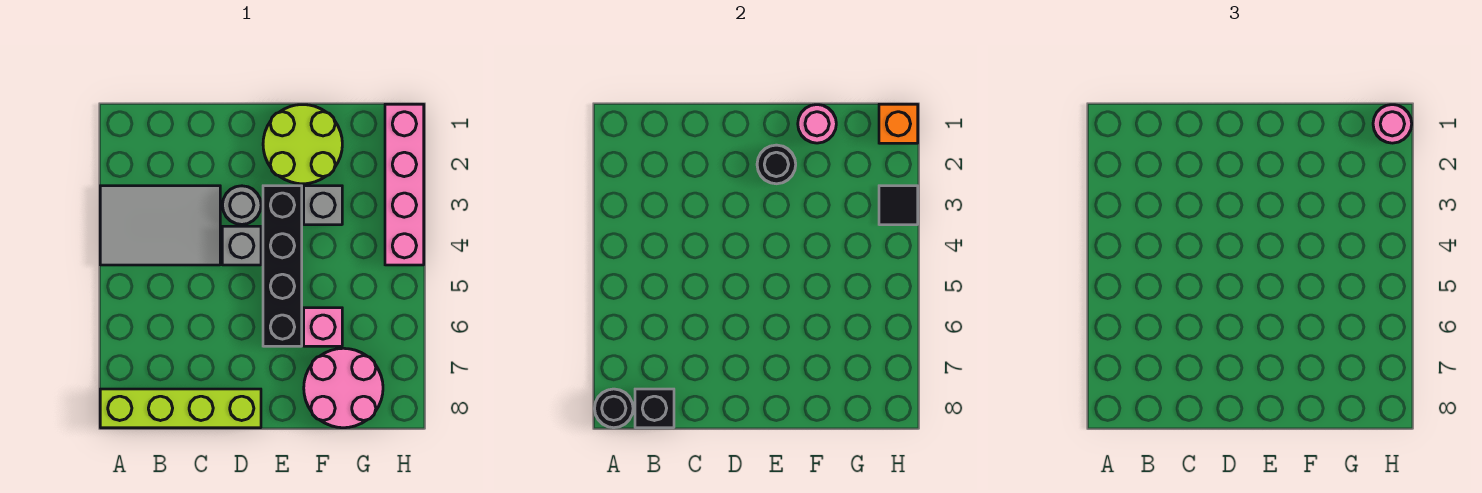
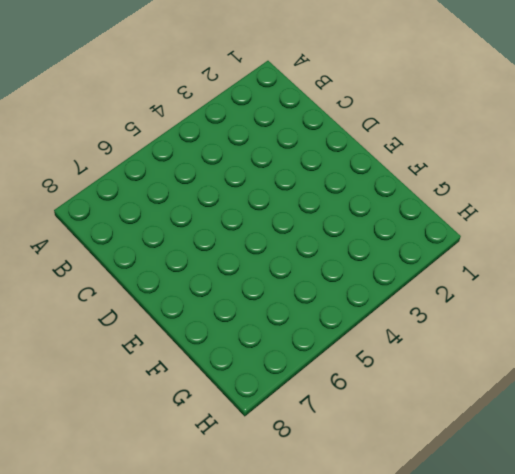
none -> grey tile A3:C4 level 1
none -> lime brick A8:D8 level 1
none -> grey round brick D3 level 1

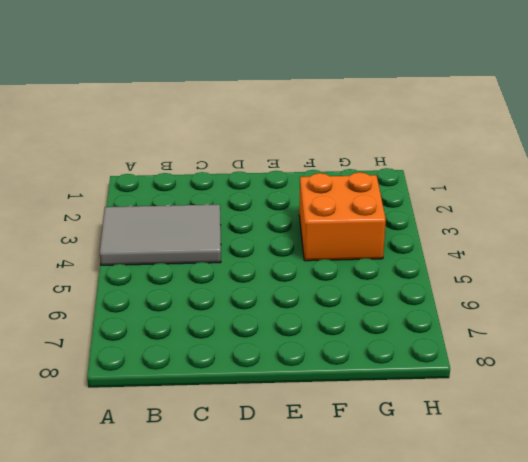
orange brick F3:G4 level 1 -> grey brick F3 level 1
none -> lime brick A8:D8 level 1
none -> grey round brick D3 level 1
none -> grey brick D4 level 1

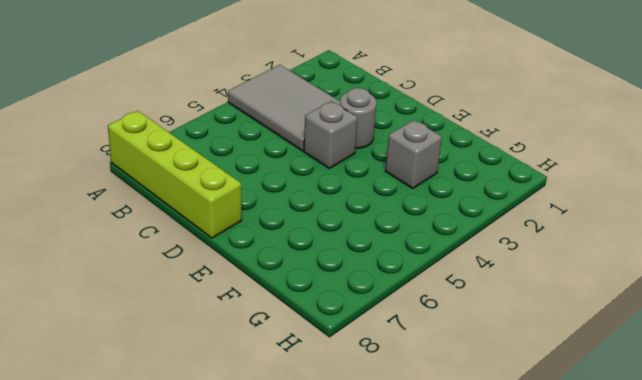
none -> lime round brick E1:F2 level 1
none -> black brick E3:E6 level 1
none -> pink brick F6 level 1

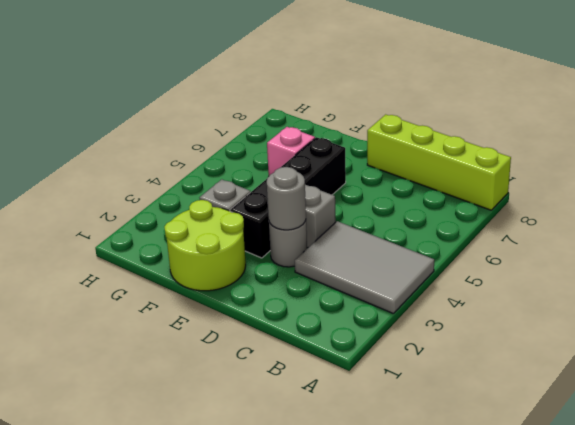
grey round brick D3 level 2 -> none
none -> pink round brick F7:G8 level 1
none -> pink brick H1:H4 level 1
none -> black round brick A8 level 2

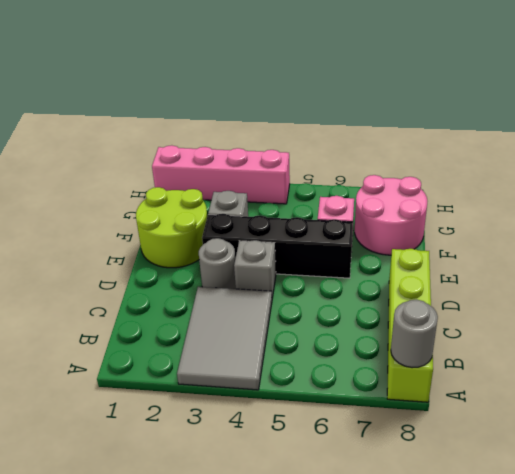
grey round brick A8 level 2 -> black round brick A8 level 2
none -> black brick B8 level 2
none -> black round brick E2 level 2
none -> pink round brick F1 level 2

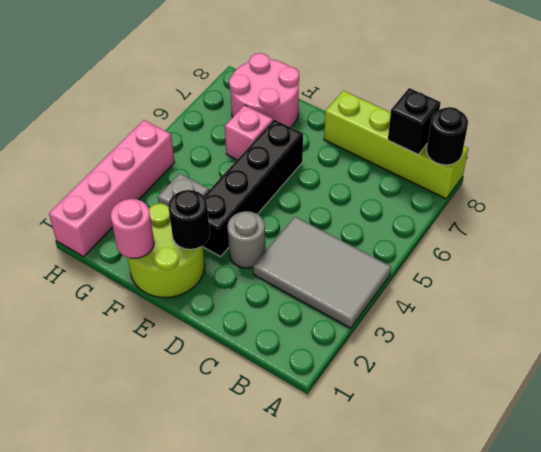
none -> grey brick D4 level 1
none -> orange brick H1 level 2
none -> black tile H3 level 2

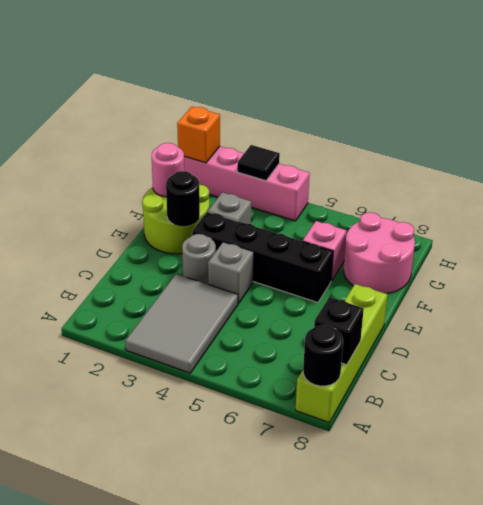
none -> pink round brick H1 level 3

